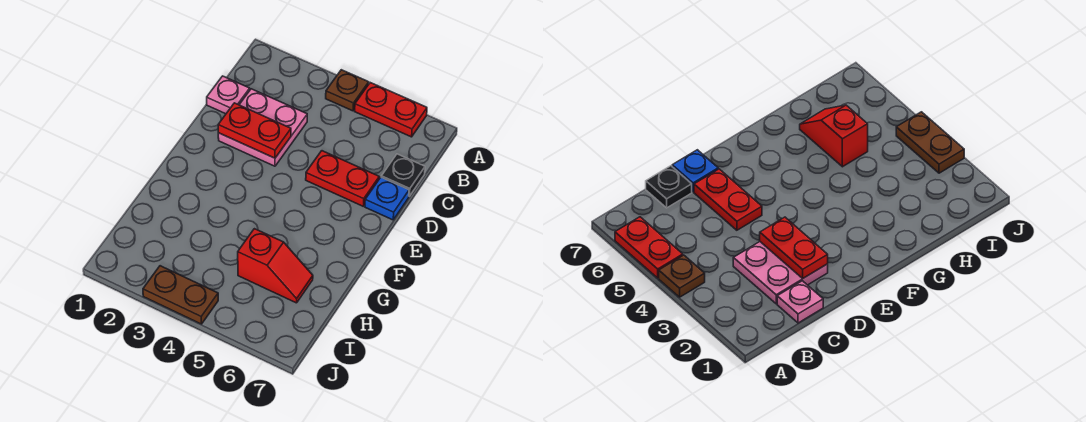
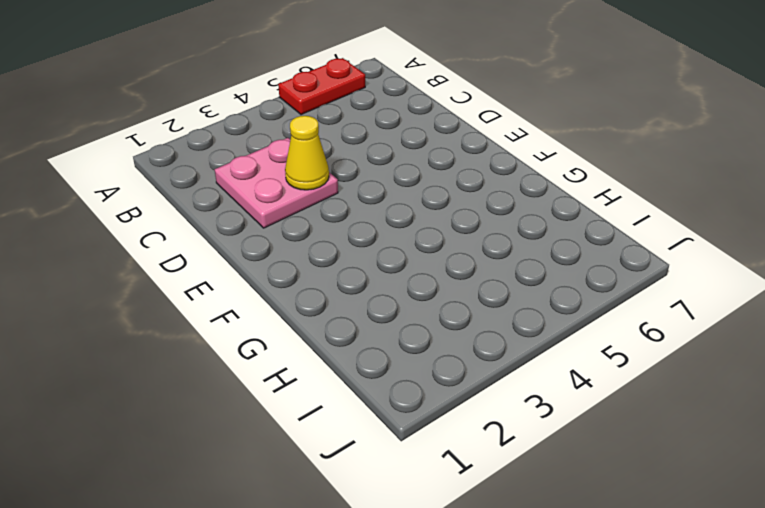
yellow cone D3 level 2 -> red plate D2:D3 level 2
none -> brown plate A4 level 1
none -> pink plate C1 level 1

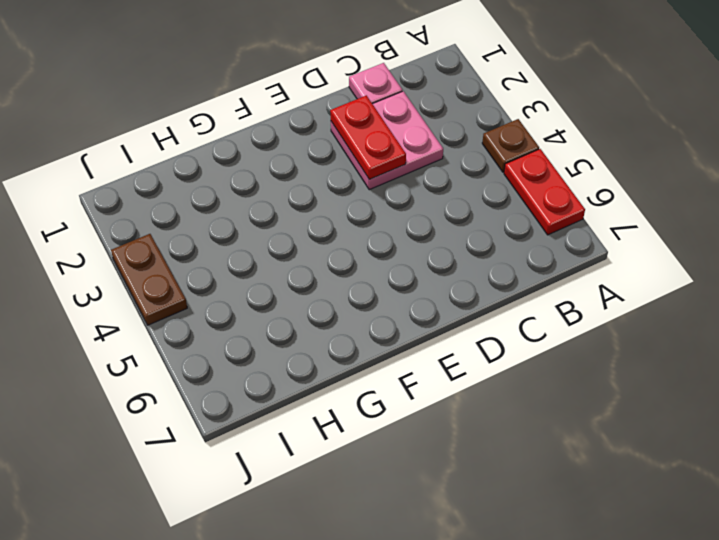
none -> black plate C7 level 1
none -> red plate D5:D6 level 1

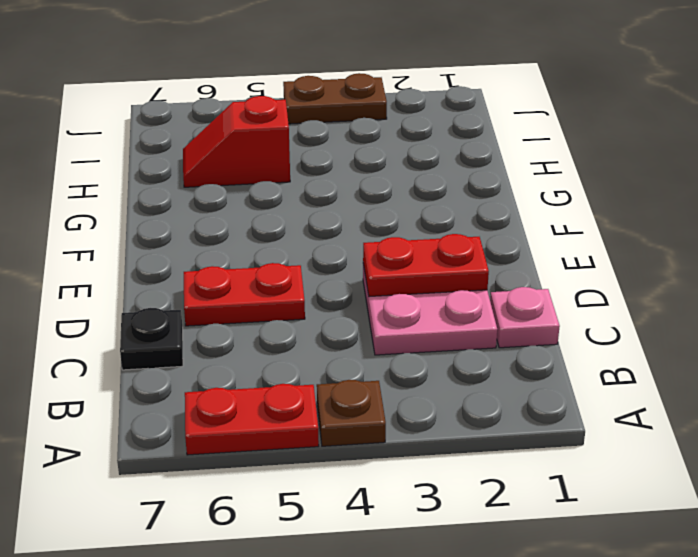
none -> blue plate D7 level 1

